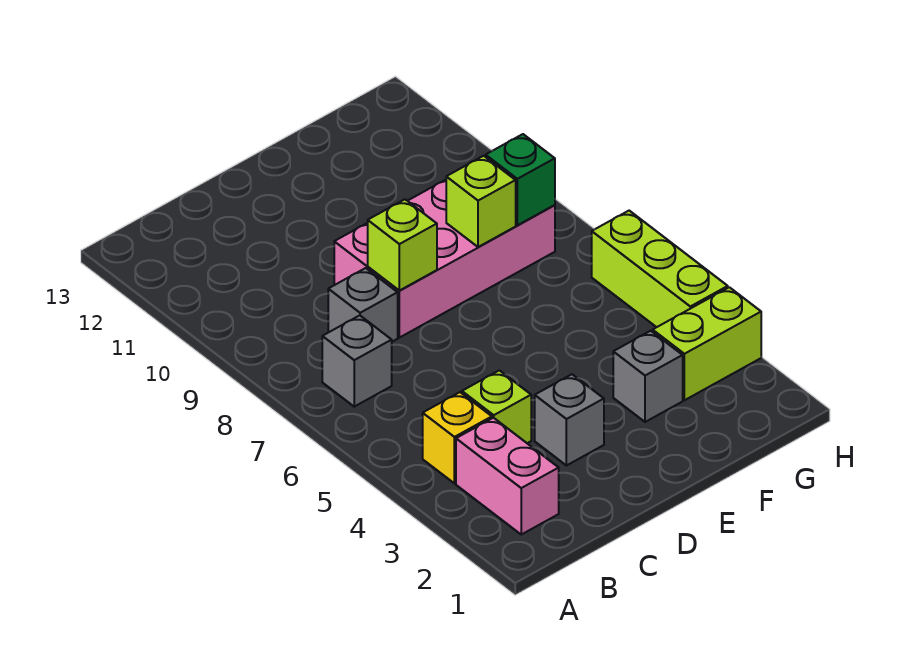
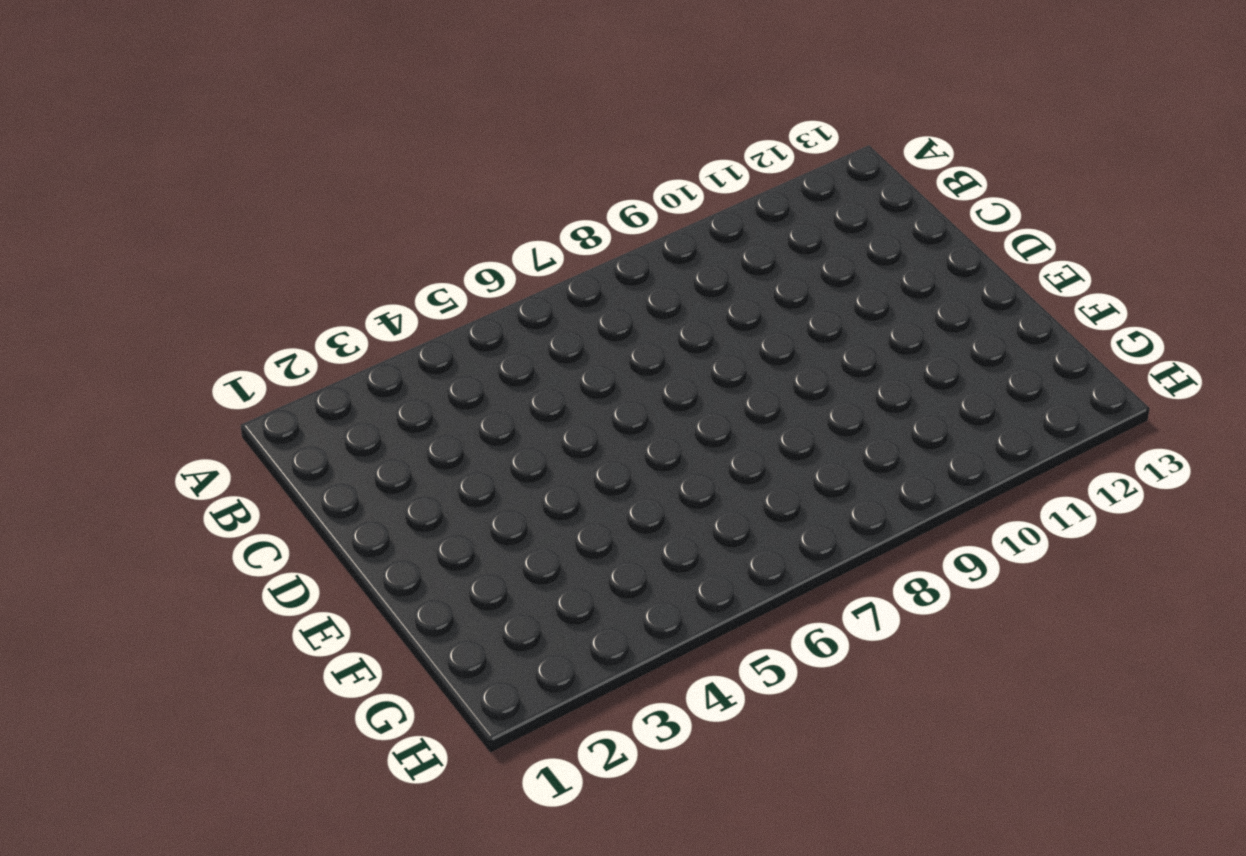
none -> pink brick B2:B3 level 1
none -> yellow brick B4 level 1
none -> grey brick B7 level 1

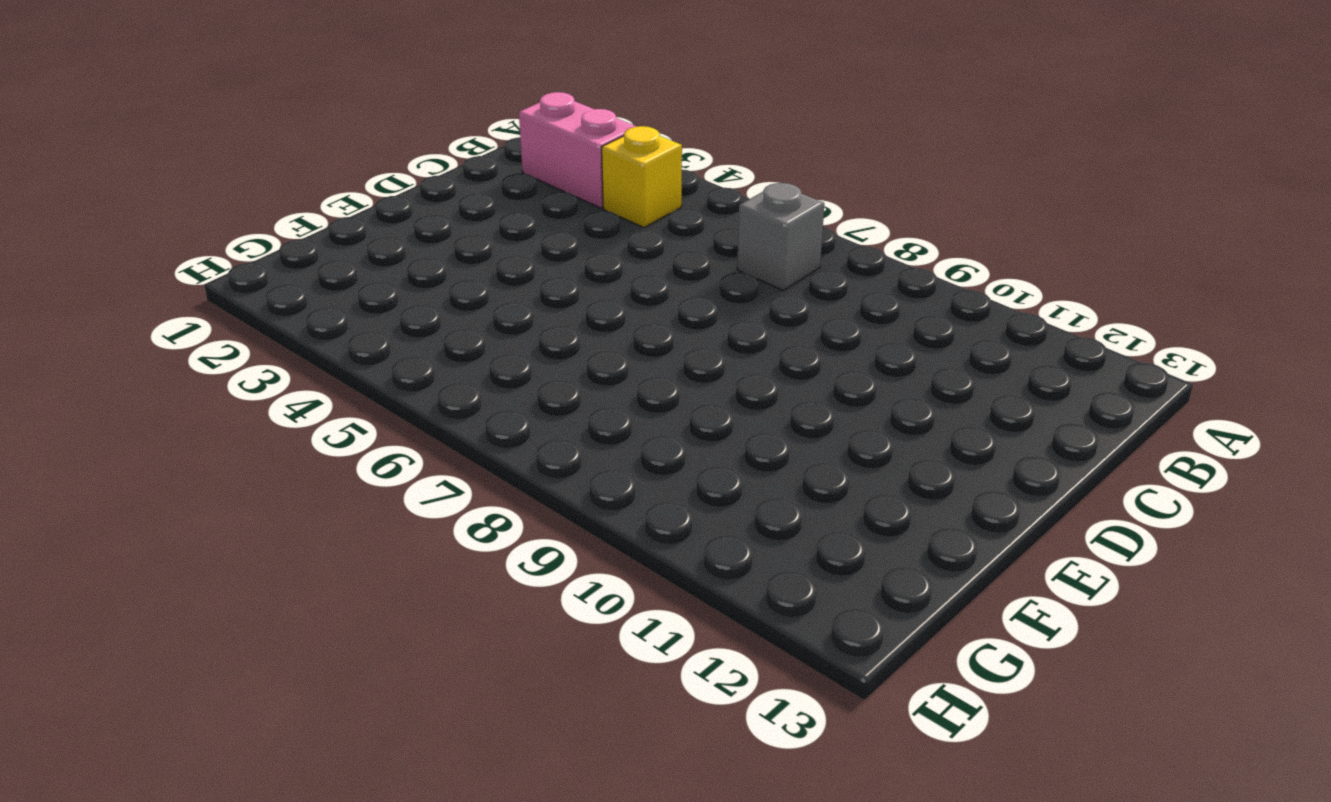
none -> lime brick C4 level 1
none -> grey brick C8 level 1
none -> grey brick D3 level 1

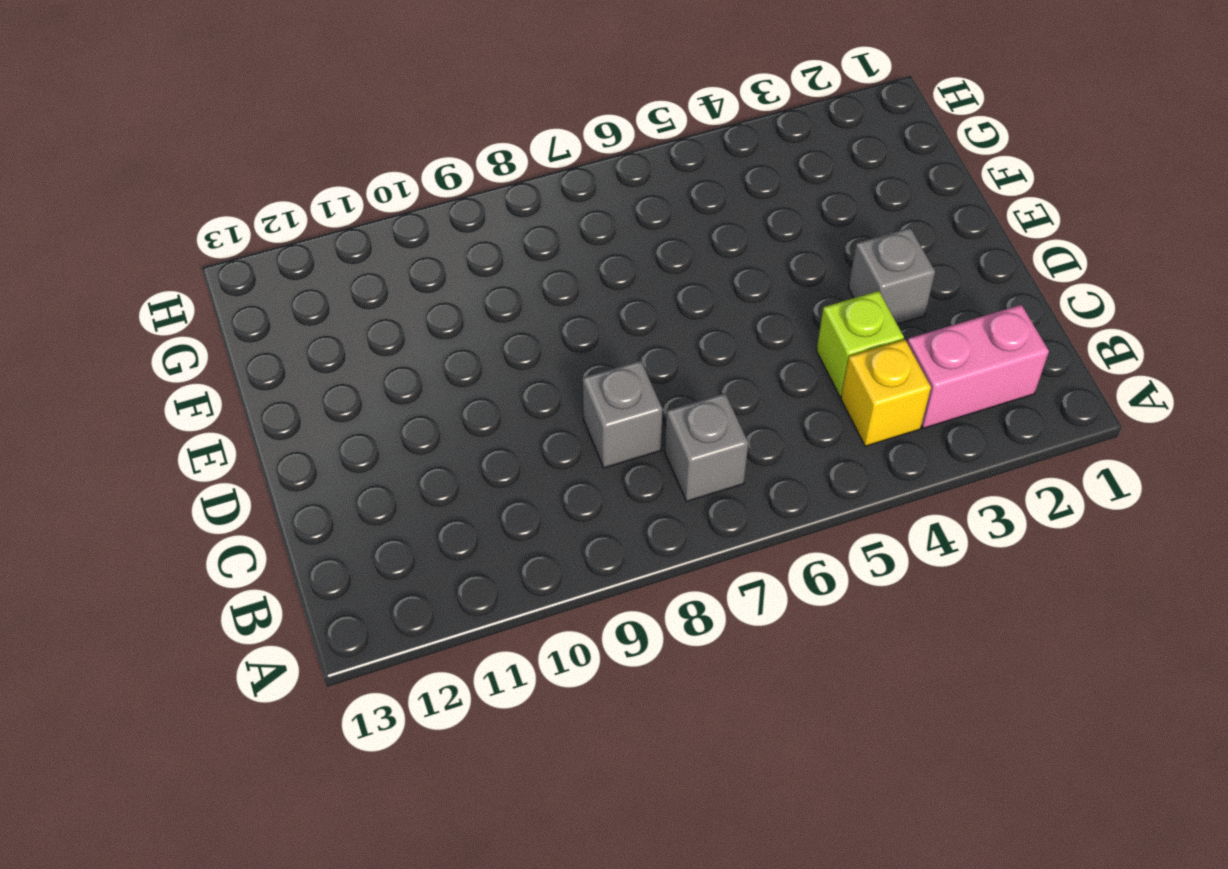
none -> pink brick D8:G9 level 1
none -> grey brick F3 level 1
none -> lime brick G3:H3 level 1

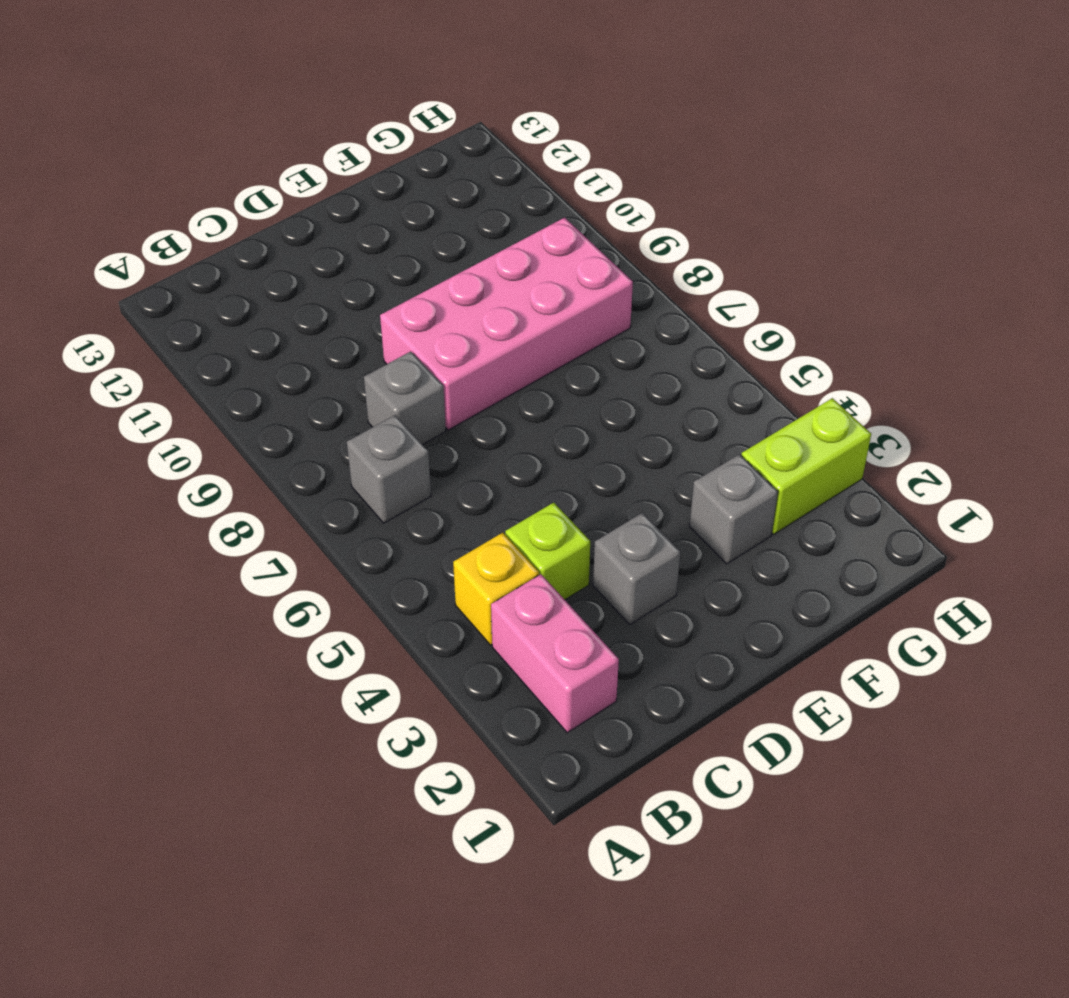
none -> lime brick H4:H6 level 1
none -> lime brick D8 level 2
none -> lime brick F8 level 2

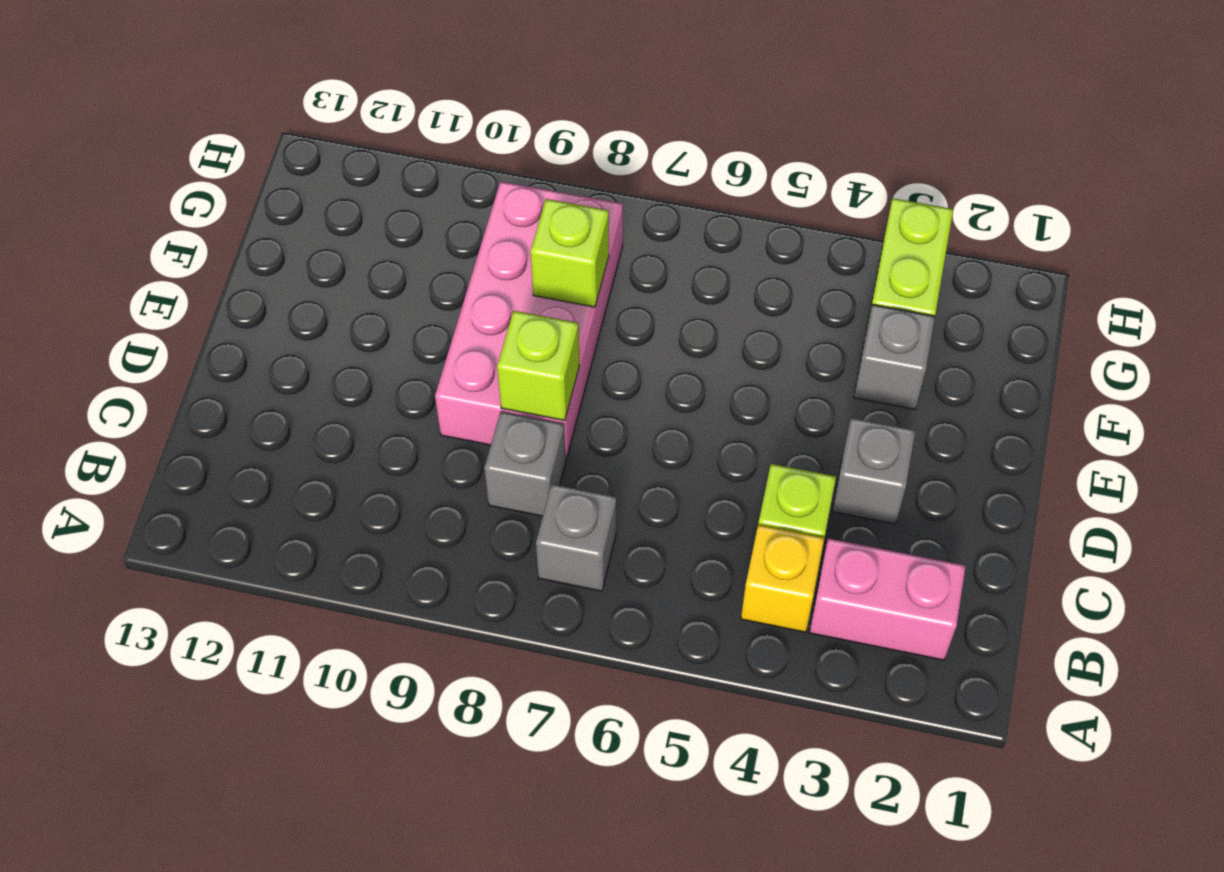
none -> lime brick H4:H6 level 1
none -> green brick G8 level 2

